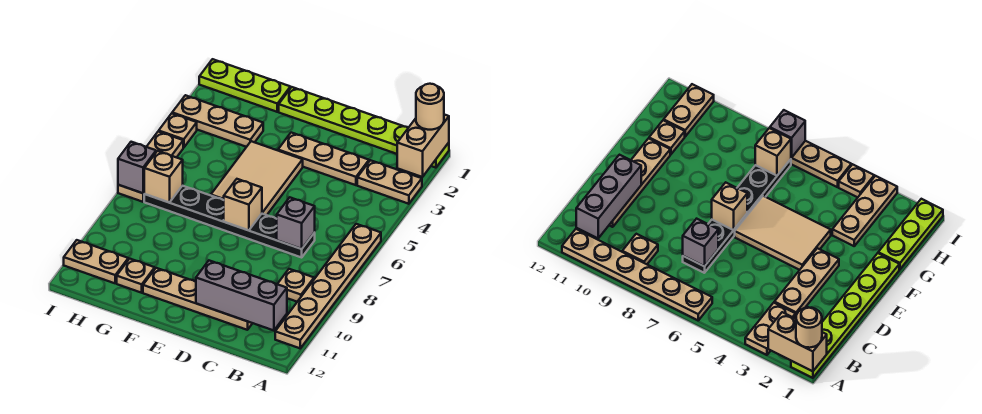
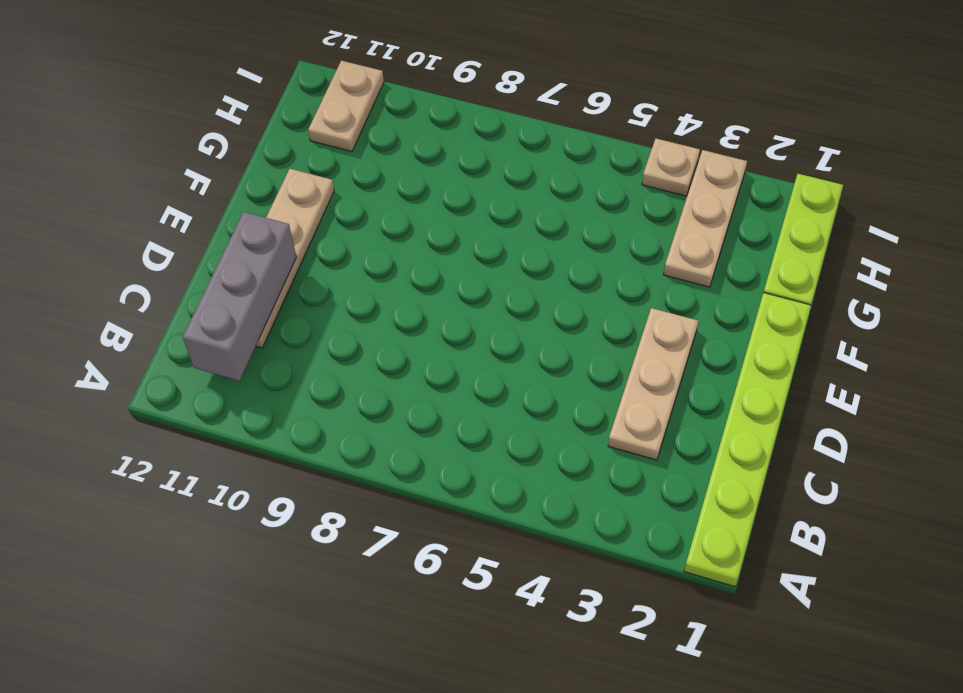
none -> tan plate A3:B3 level 1
none -> tan plate A6:A11 level 1
none -> tan plate B9 level 1

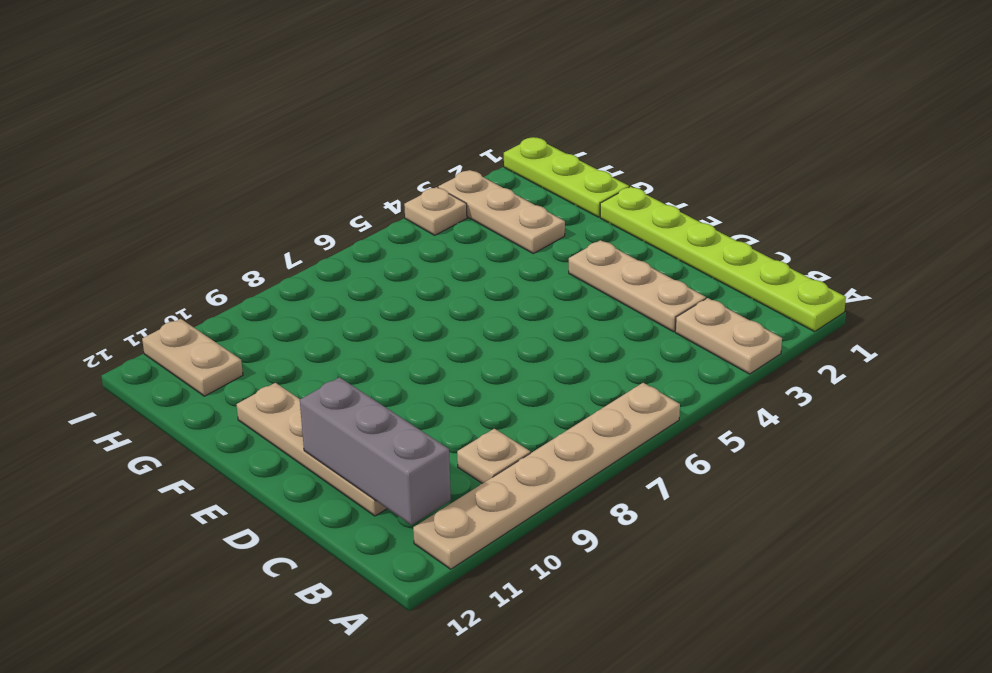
none -> black plate C7:H7 level 1
none -> tan tile E4:F6 level 1
none -> tan plate G11 level 1

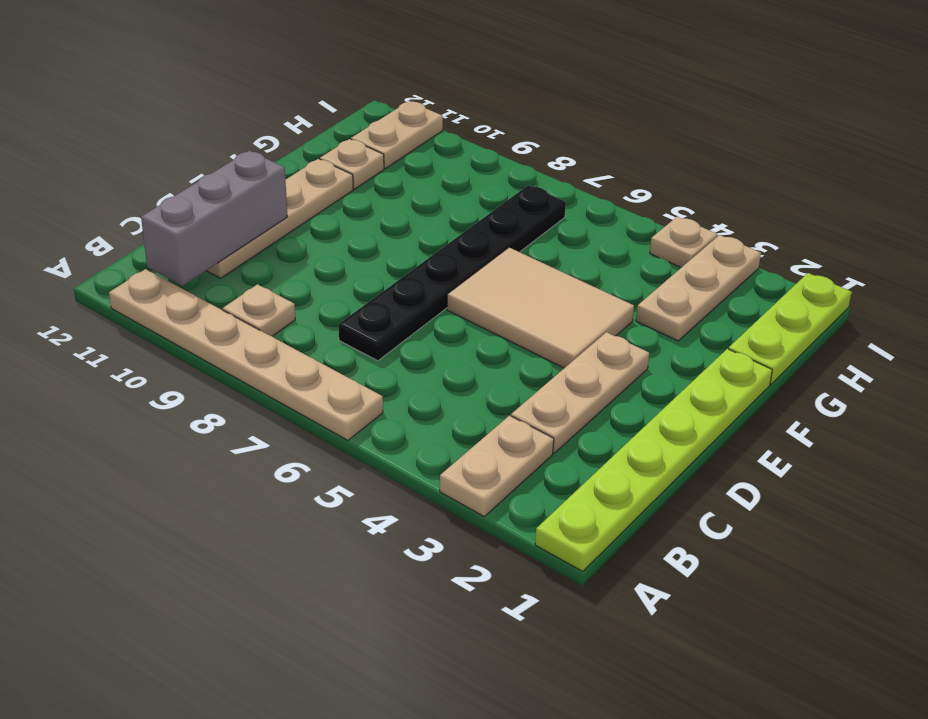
none -> tan plate I5:I7 level 1
none -> tan brick A1:A2 level 2
none -> grey brick C7 level 2

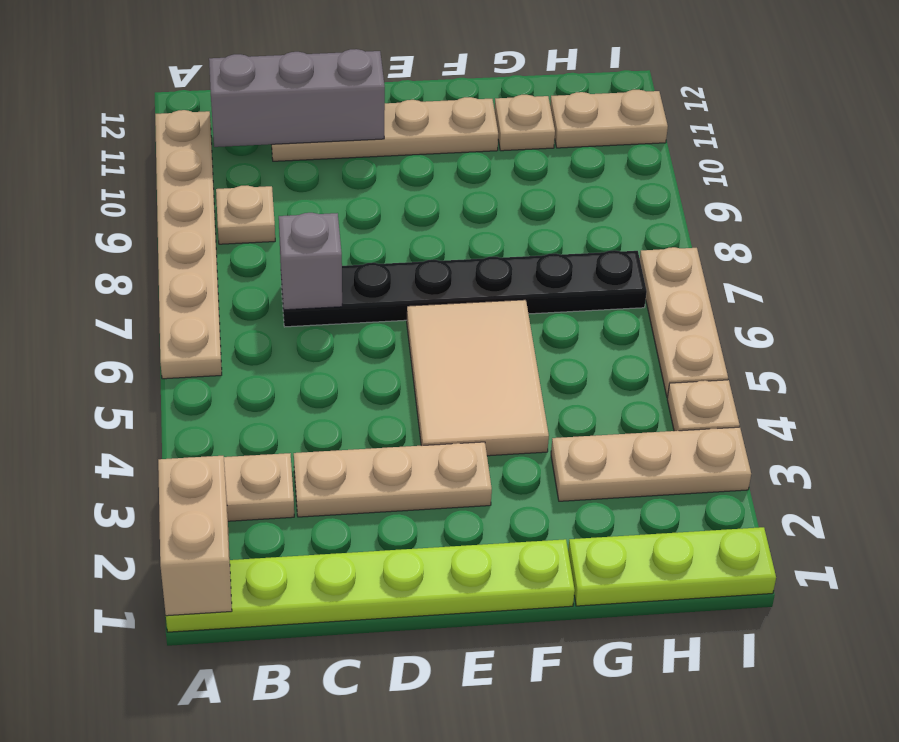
none -> tan brick E7 level 2
none -> tan brick H7 level 2
none -> grey brick I7 level 2

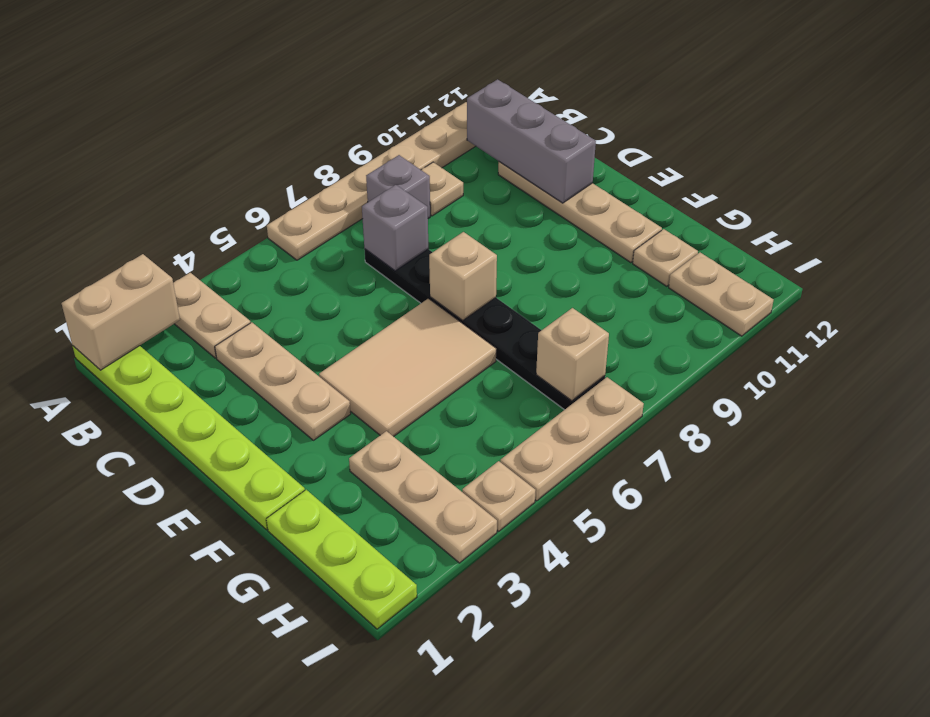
grey brick B8 level 1 -> grey brick I7 level 2
none -> tan round brick A1 level 3

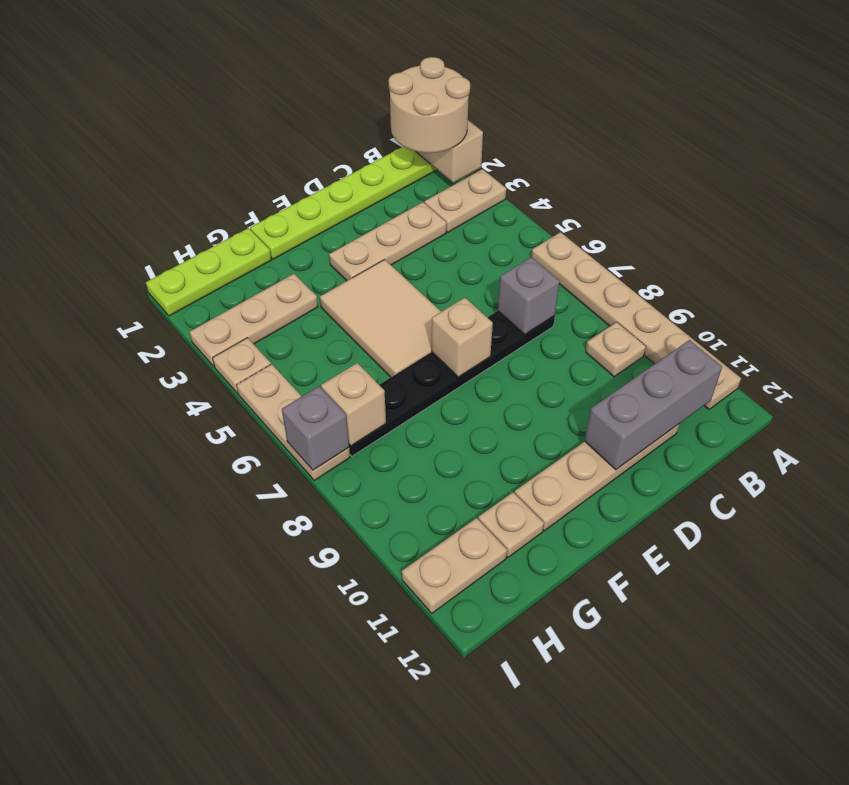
tan round brick A1:B2 level 3 -> tan round brick A1 level 3

